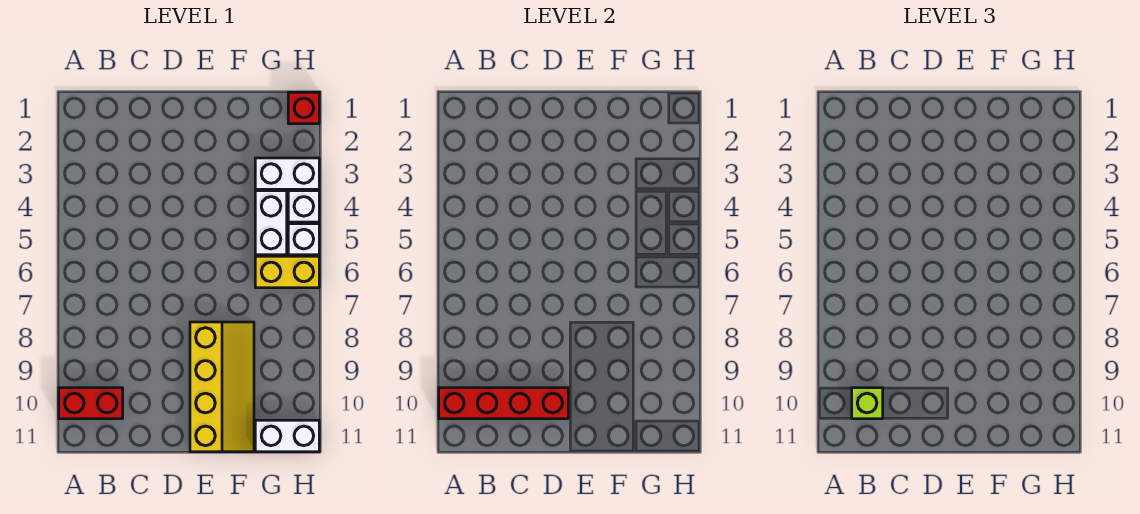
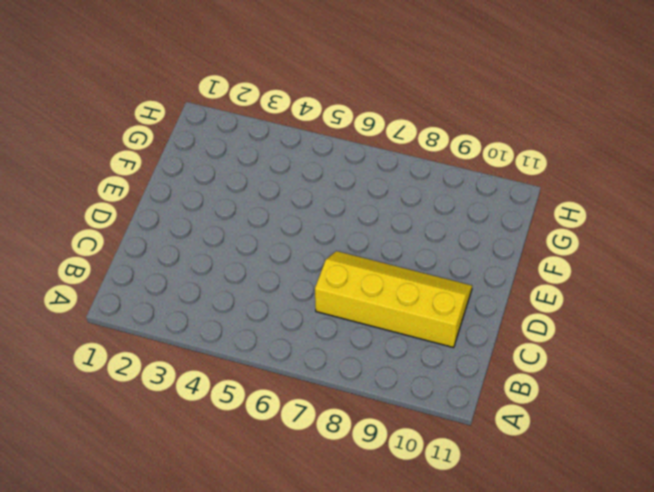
yellow slope C7:D10 level 1 top C -> yellow slope E8:F11 level 1 top E
none -> red brick A10:B10 level 1
none -> white brick G3:H3 level 1

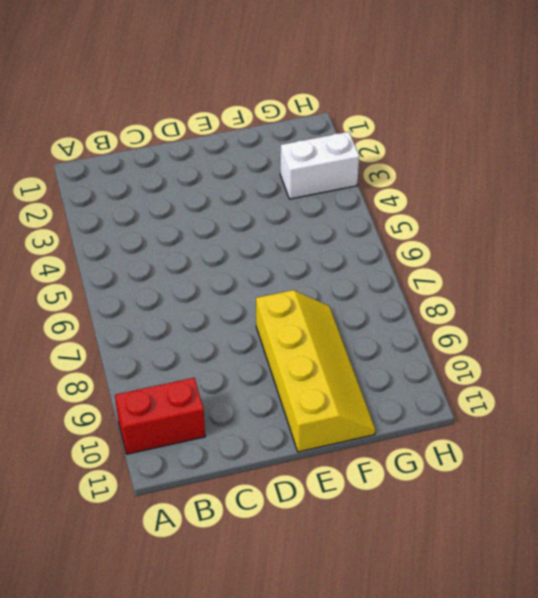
none -> white brick G4:G5 level 1
none -> yellow brick G6:H6 level 1

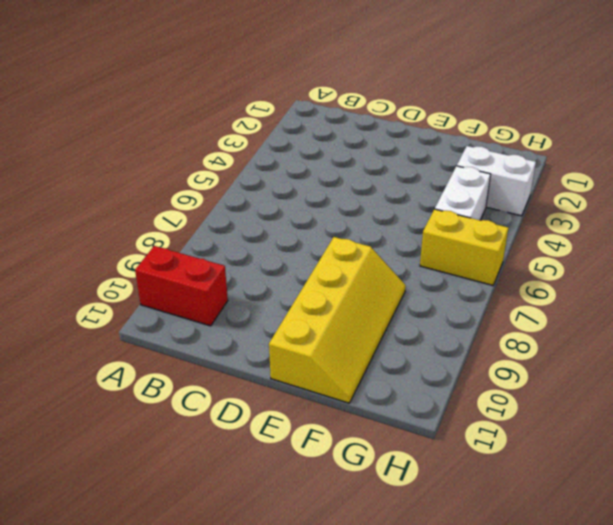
none -> white brick G11:H11 level 1
none -> red brick H1 level 1

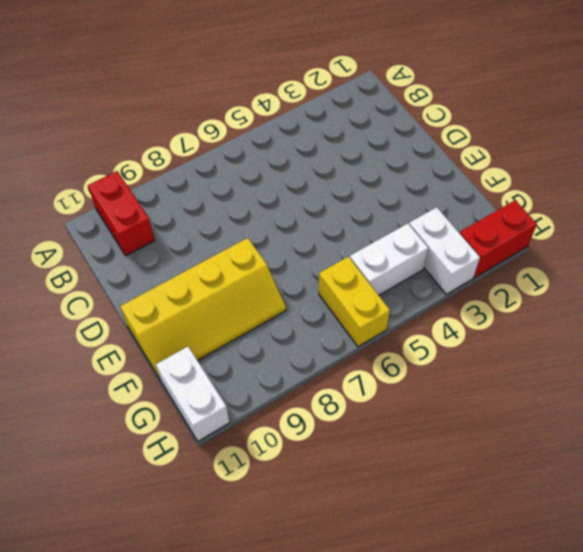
red brick H1:H2 level 1 -> red brick H1 level 1
none -> white brick H4 level 1
none -> white brick H5 level 1

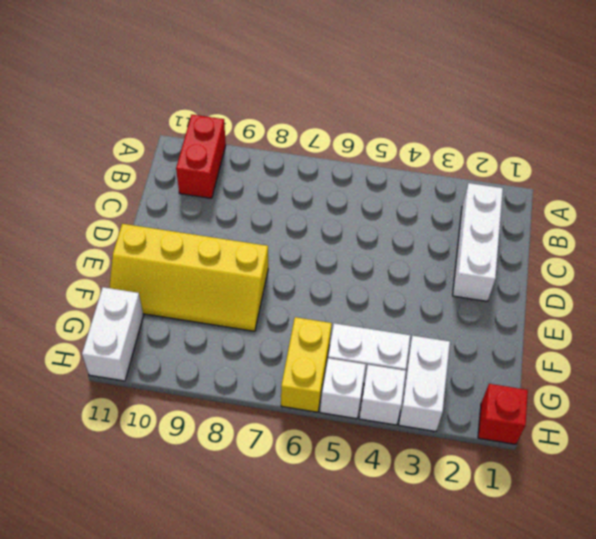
white brick B2:D2 level 1 -> none
none -> red brick A10:D10 level 2
none -> lime brick B10 level 3

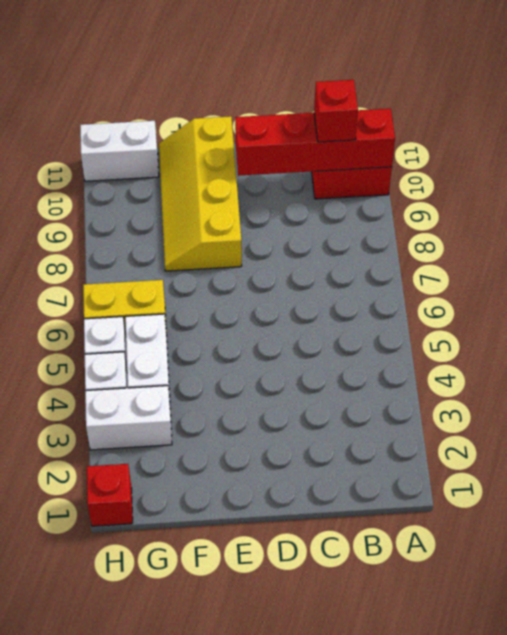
red brick B10 level 3 -> lime brick B10 level 3

